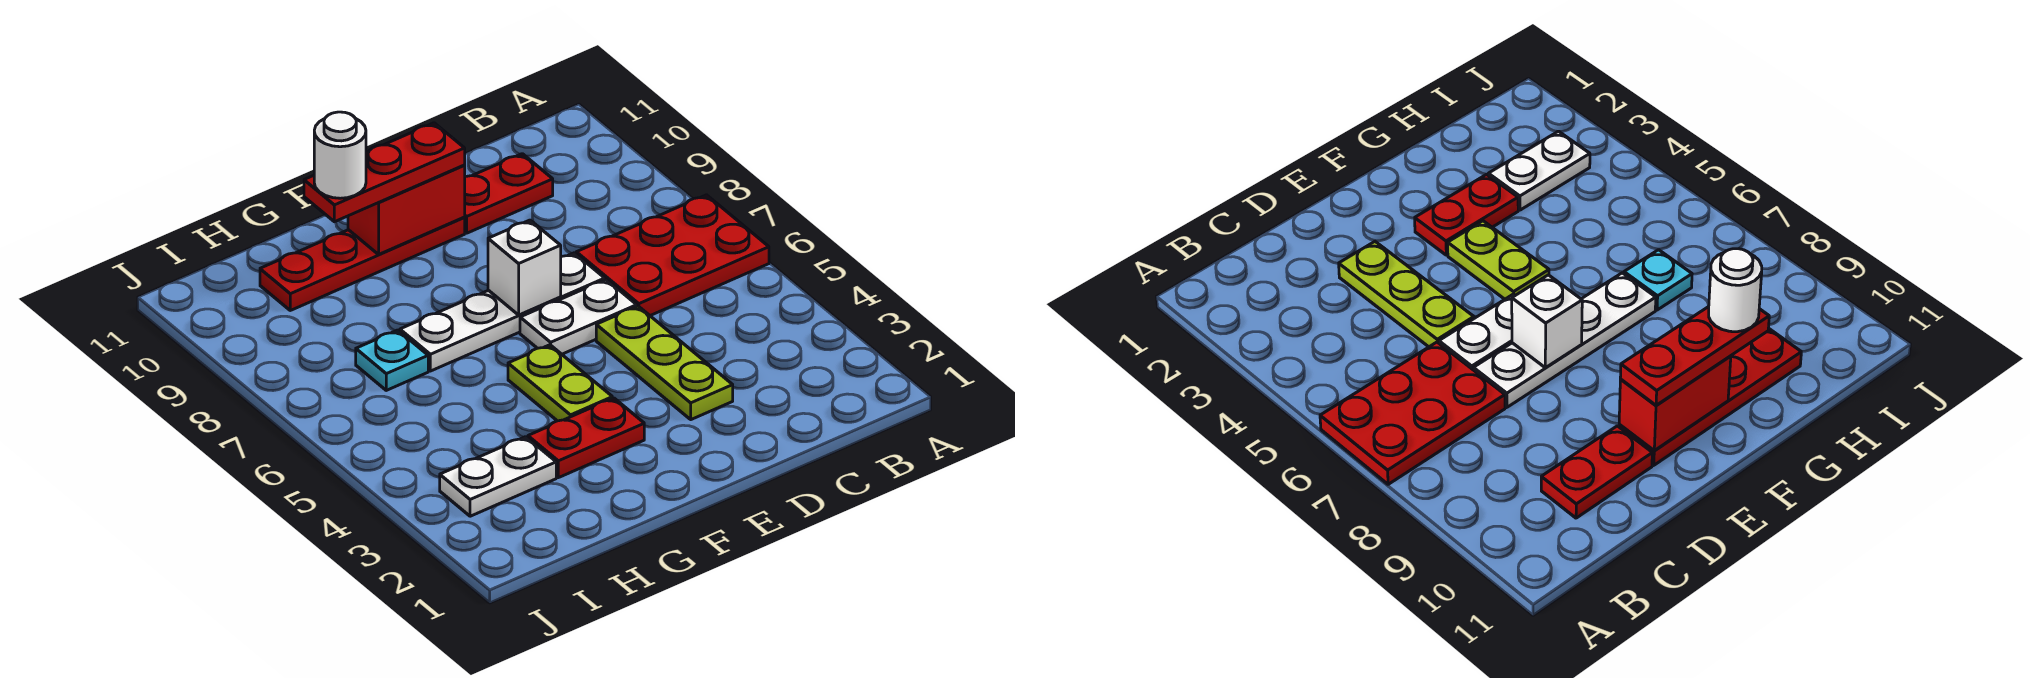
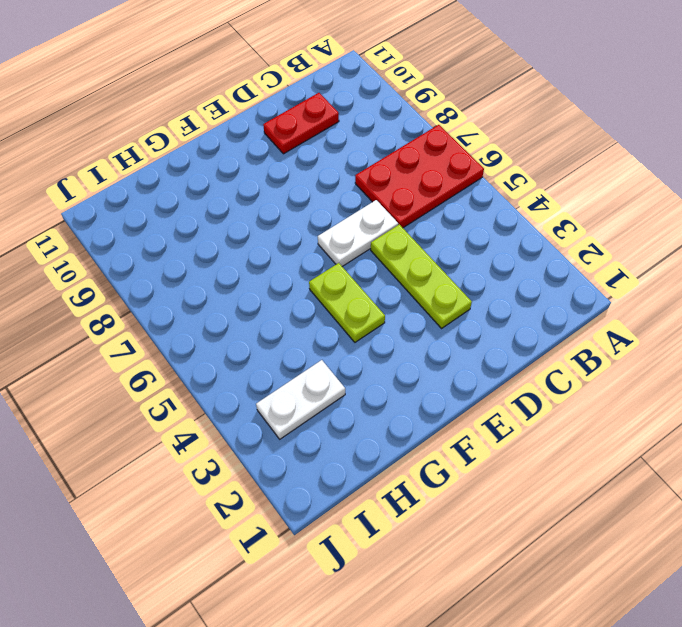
none -> white plate D7:G7 level 1
none -> red plate E10:H10 level 1
none -> red plate F3:G3 level 1

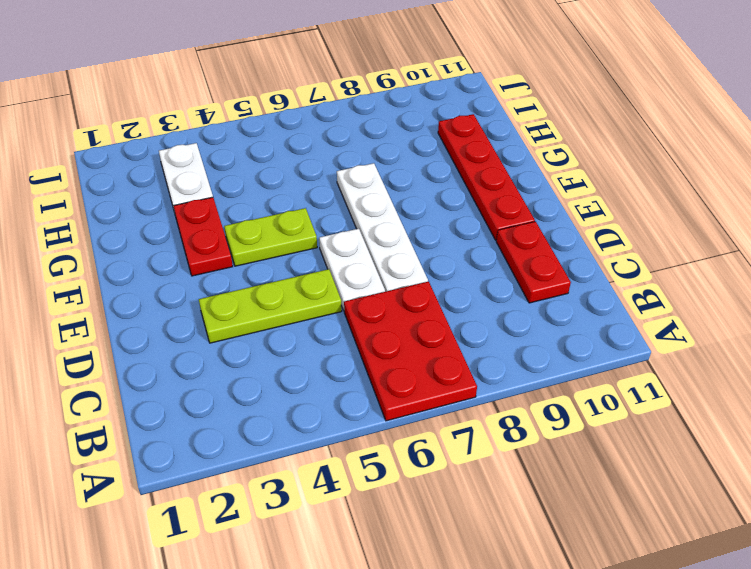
none -> cyan plate H7 level 1
none -> white brick E7 level 2
none -> red brick E10:F10 level 2

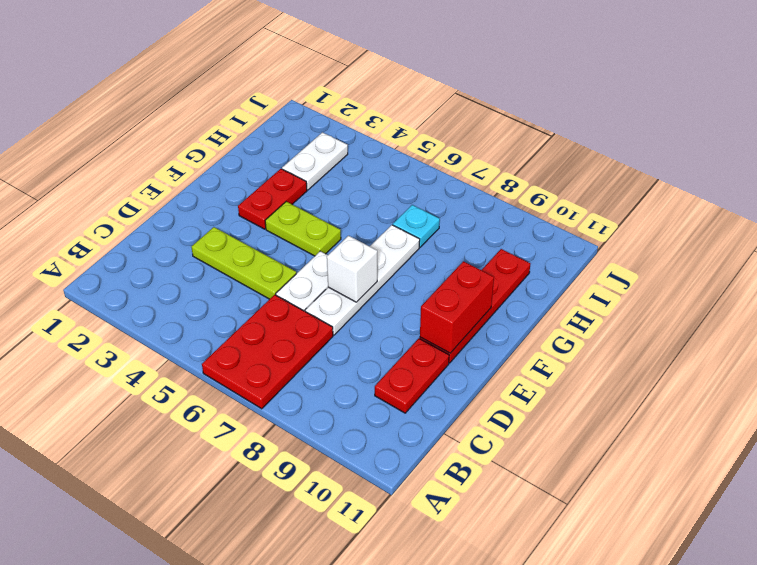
none -> red plate E10:G10 level 3
none -> white round brick G10 level 4

